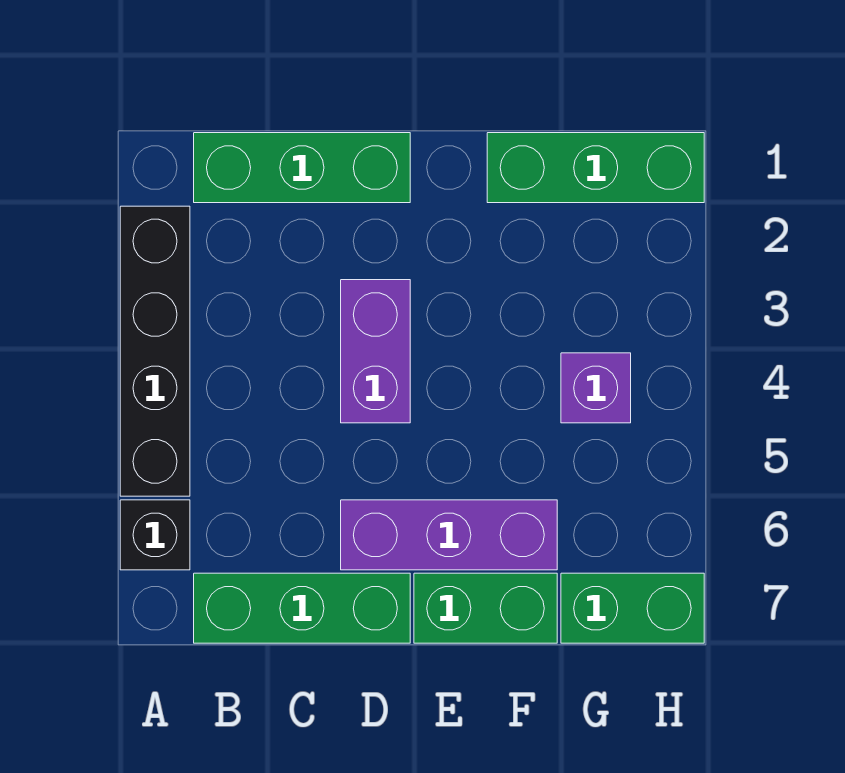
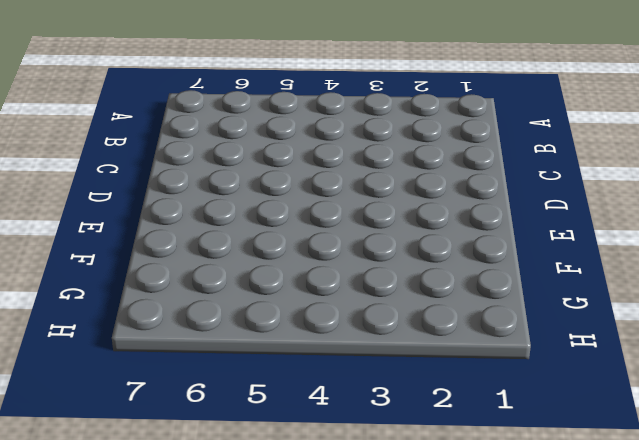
none -> black brick A2:A5 level 1
none -> black brick A6 level 1

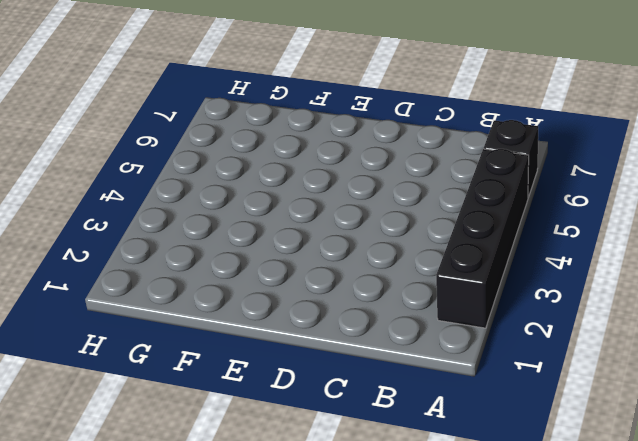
none -> green brick B1:D1 level 1
none -> green brick B7:D7 level 1

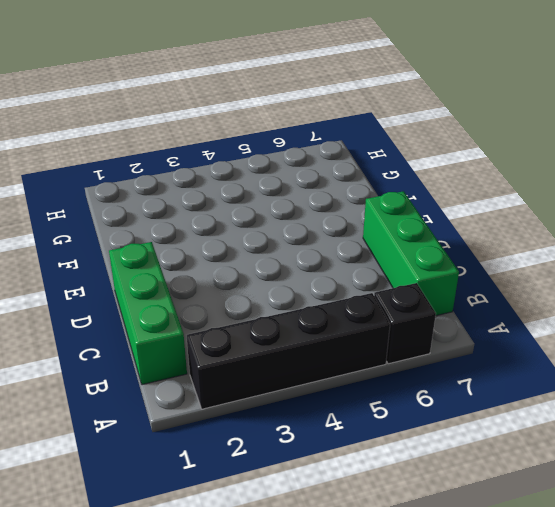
none -> purple brick D3:D4 level 1
none -> purple brick D6:F6 level 1

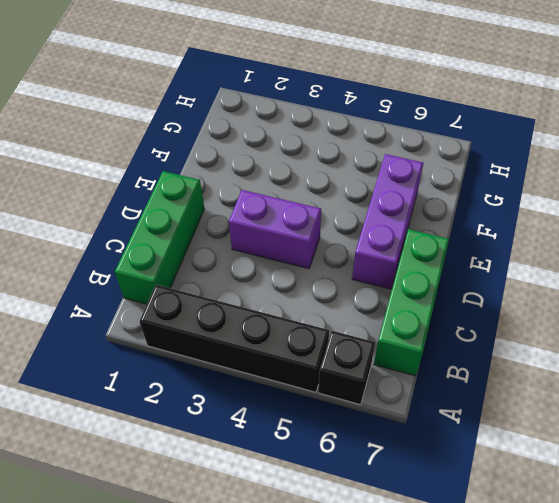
none -> green brick E7:F7 level 1
none -> green brick F1:H1 level 1

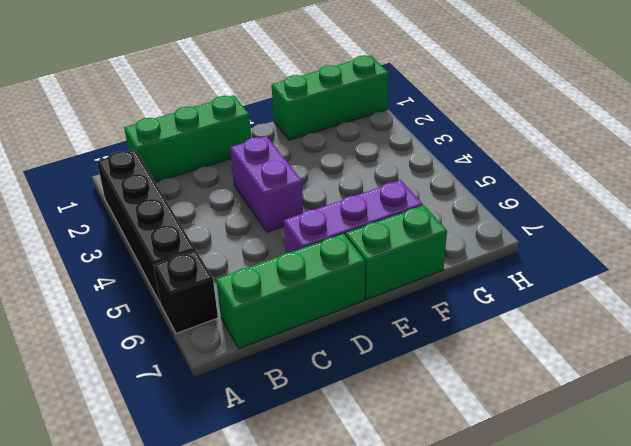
none -> purple brick G4 level 1
none -> green brick G7:H7 level 1

